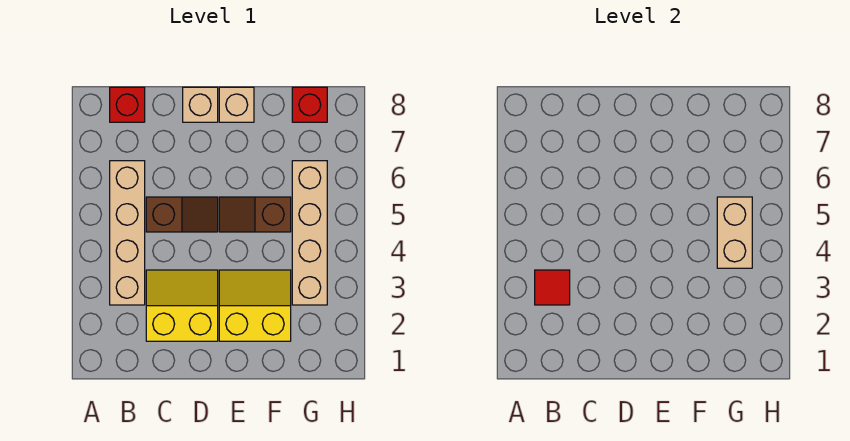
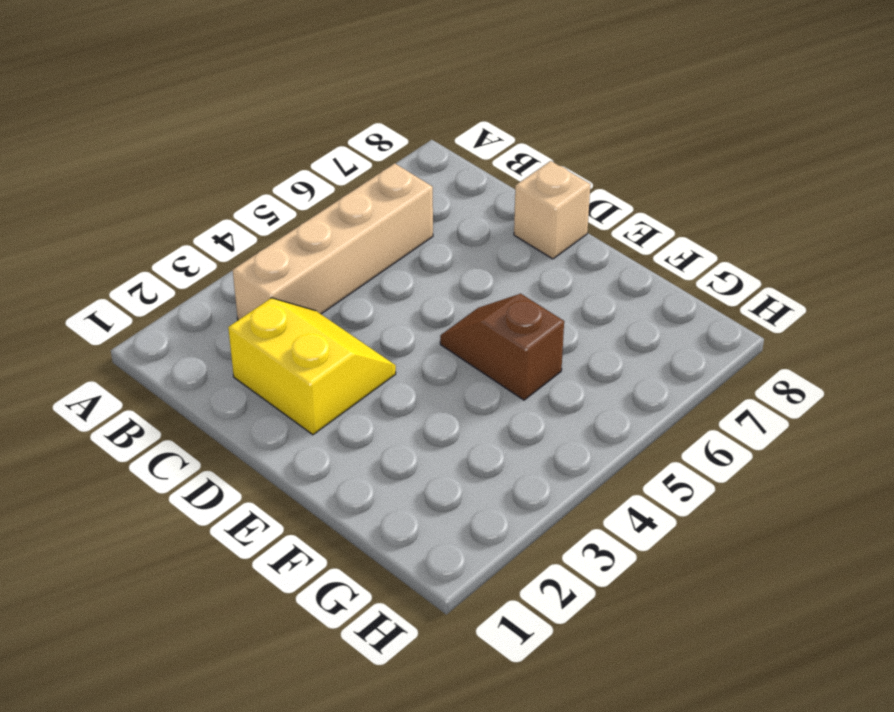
none -> red brick B8 level 1
none -> brown slope C5:D5 level 1 top C
none -> yellow slope E2:F3 level 1 top 2

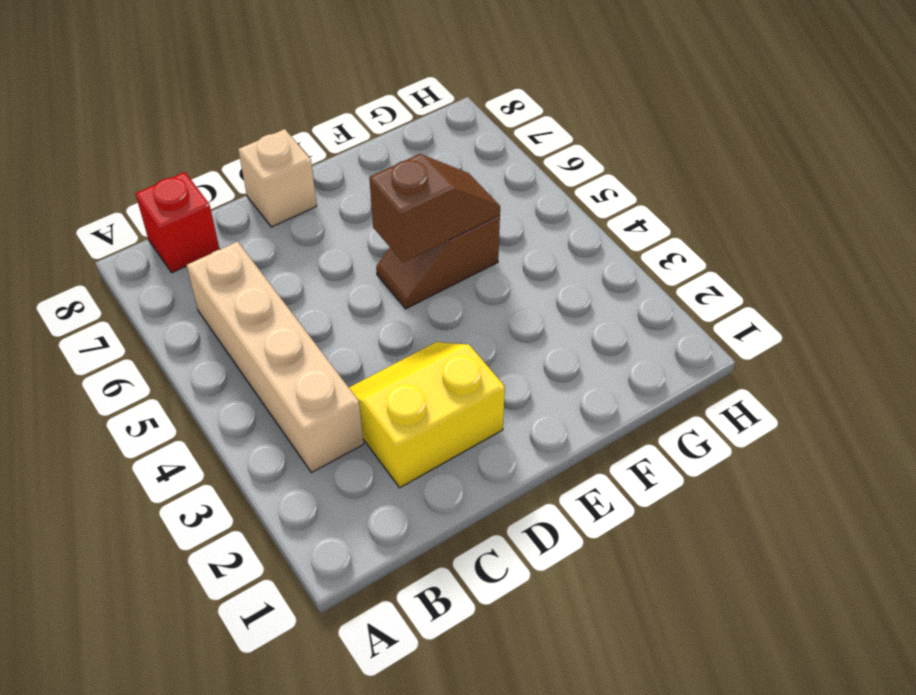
brown slope E5:F5 level 2 top E -> brown slope C5:D5 level 1 top C
none -> yellow slope E2:F3 level 1 top 2
none -> tan brick E8 level 1
none -> tan brick G3:G6 level 1

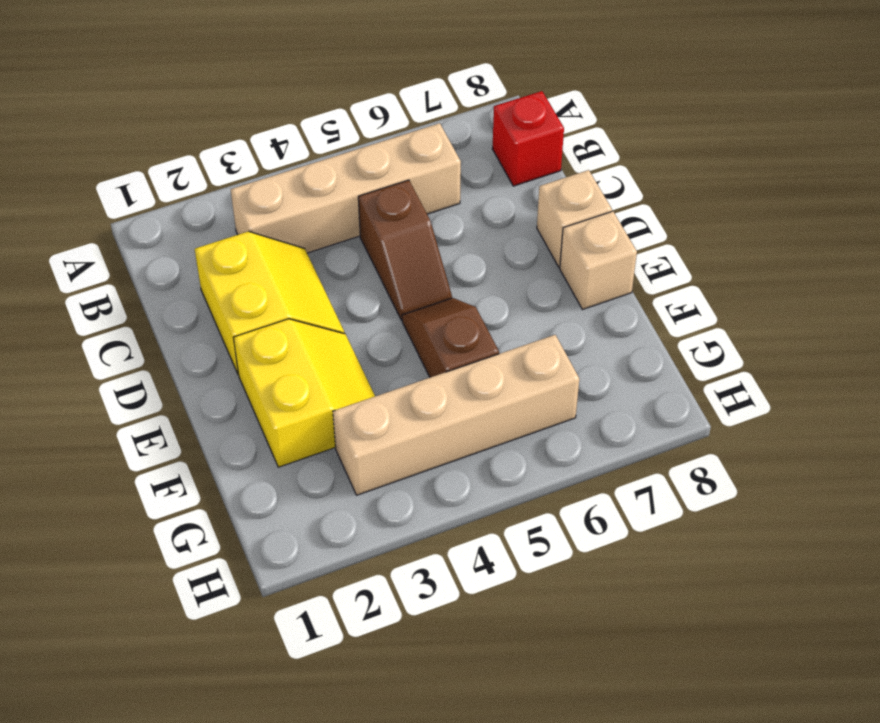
none -> red brick G8 level 1
none -> red tile B3 level 2
none -> tan brick G4:G5 level 2

